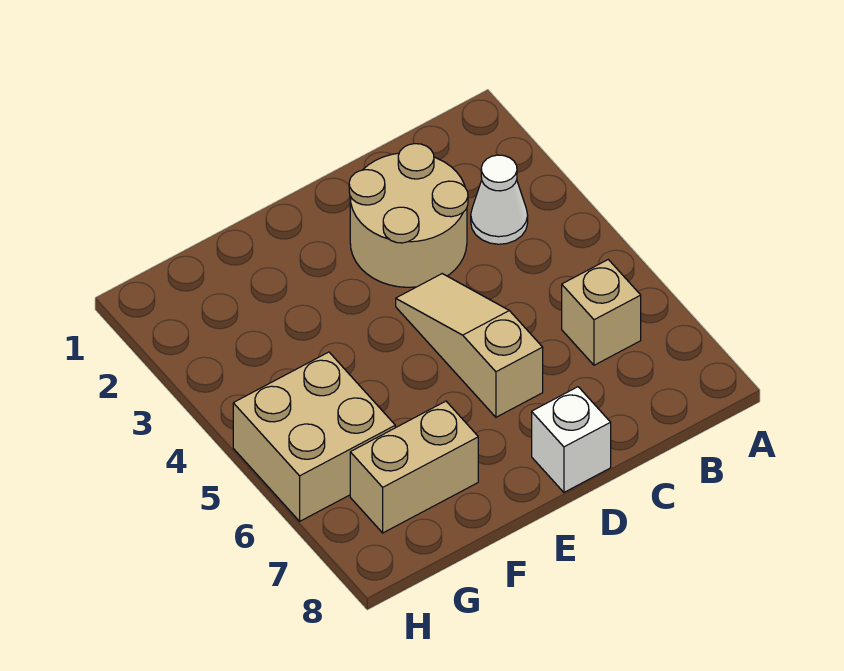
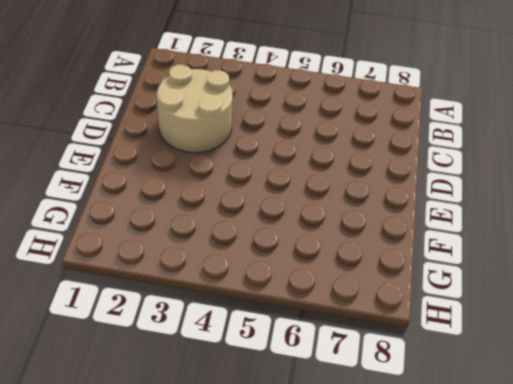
none -> white cone B3 level 1
none -> tan brick B6 level 1

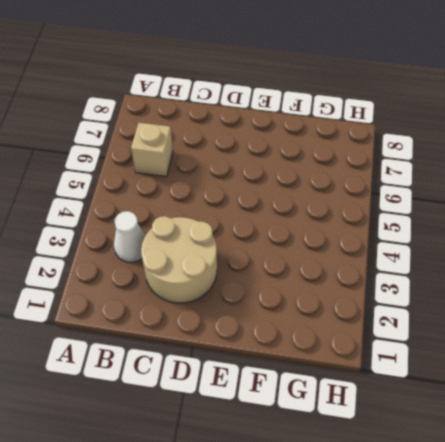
none -> tan slope D4:D6 level 1 top 6
none -> white brick D8 level 1

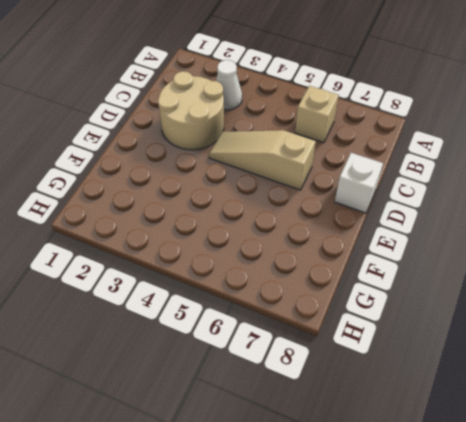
none -> tan brick F7:G7 level 1
none -> tan brick G5:H6 level 1

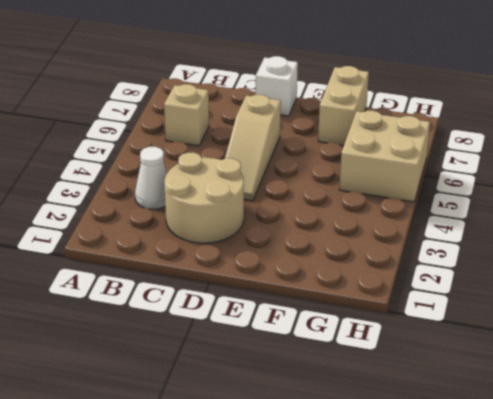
tan brick F7:F8 level 1 -> tan brick F7:G7 level 1

